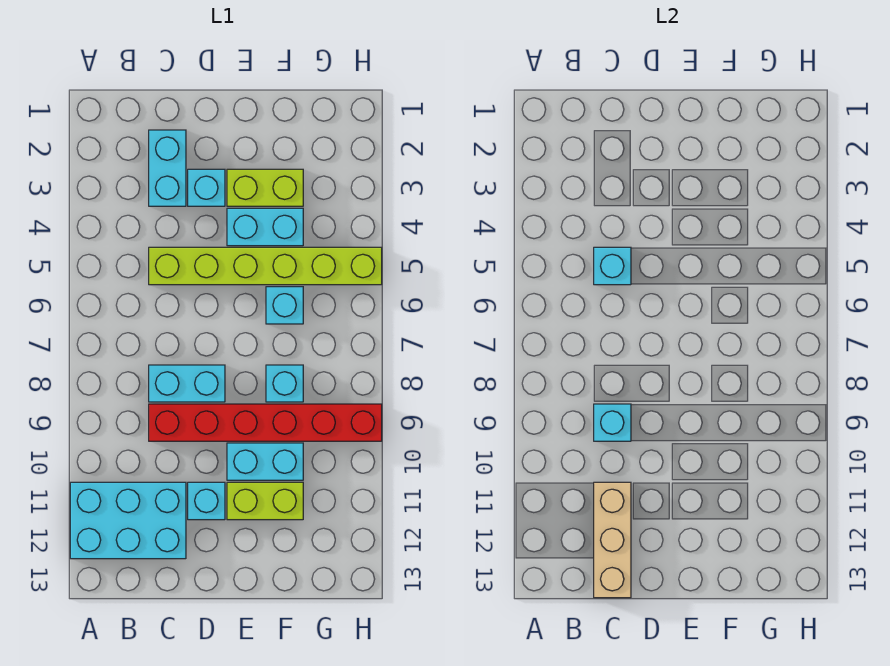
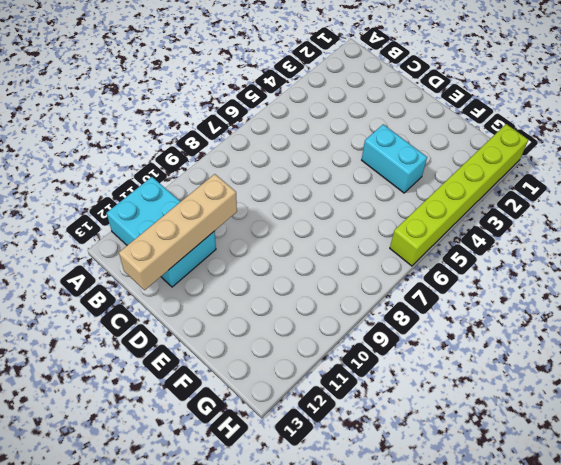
tan brick C10:C13 level 2 -> tan brick C11:C13 level 2
lime brick H1:H6 level 1 -> lime brick C5:H5 level 1
none -> cyan brick C2:C3 level 1
none -> cyan brick C8:D8 level 1
none -> red brick C9:H9 level 1

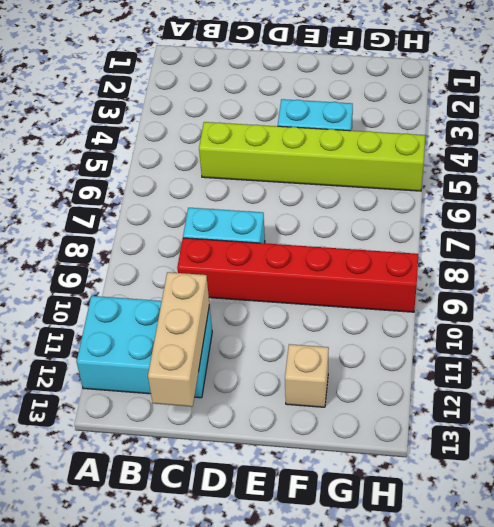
tan brick F12 level 1 -> none
none -> cyan brick C2:C3 level 1
none -> cyan brick D3 level 1
none -> cyan brick D11 level 1

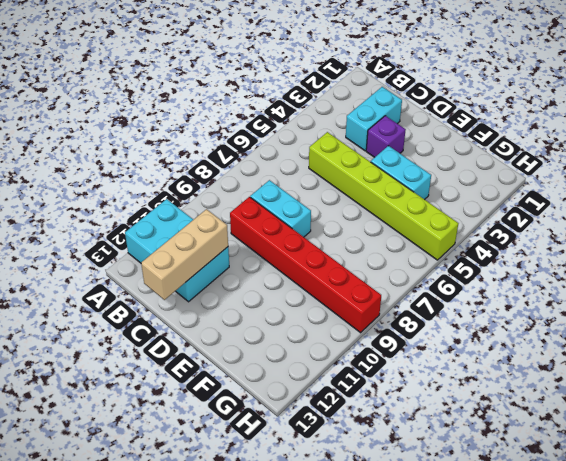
purple brick D3 level 1 -> cyan brick D3 level 1
none -> cyan brick D11 level 1
none -> lime brick E3:F3 level 1
none -> cyan brick E10:F10 level 1

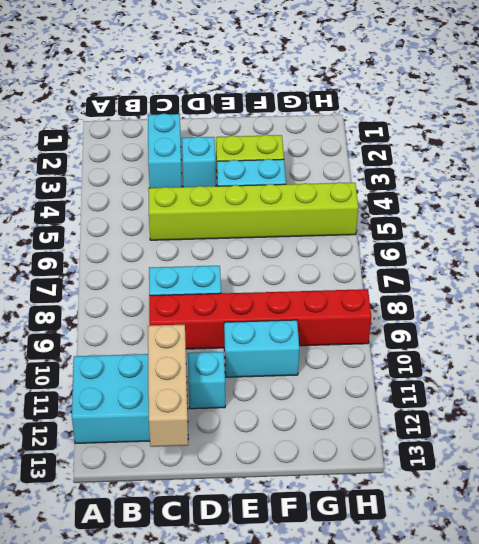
none -> lime brick E11:F11 level 1
none -> cyan brick F6 level 1
none -> cyan brick F8 level 1

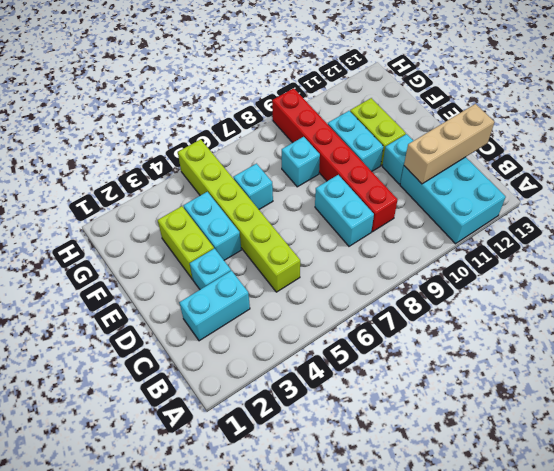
none -> cyan brick C5 level 2
none -> cyan brick C9 level 2

